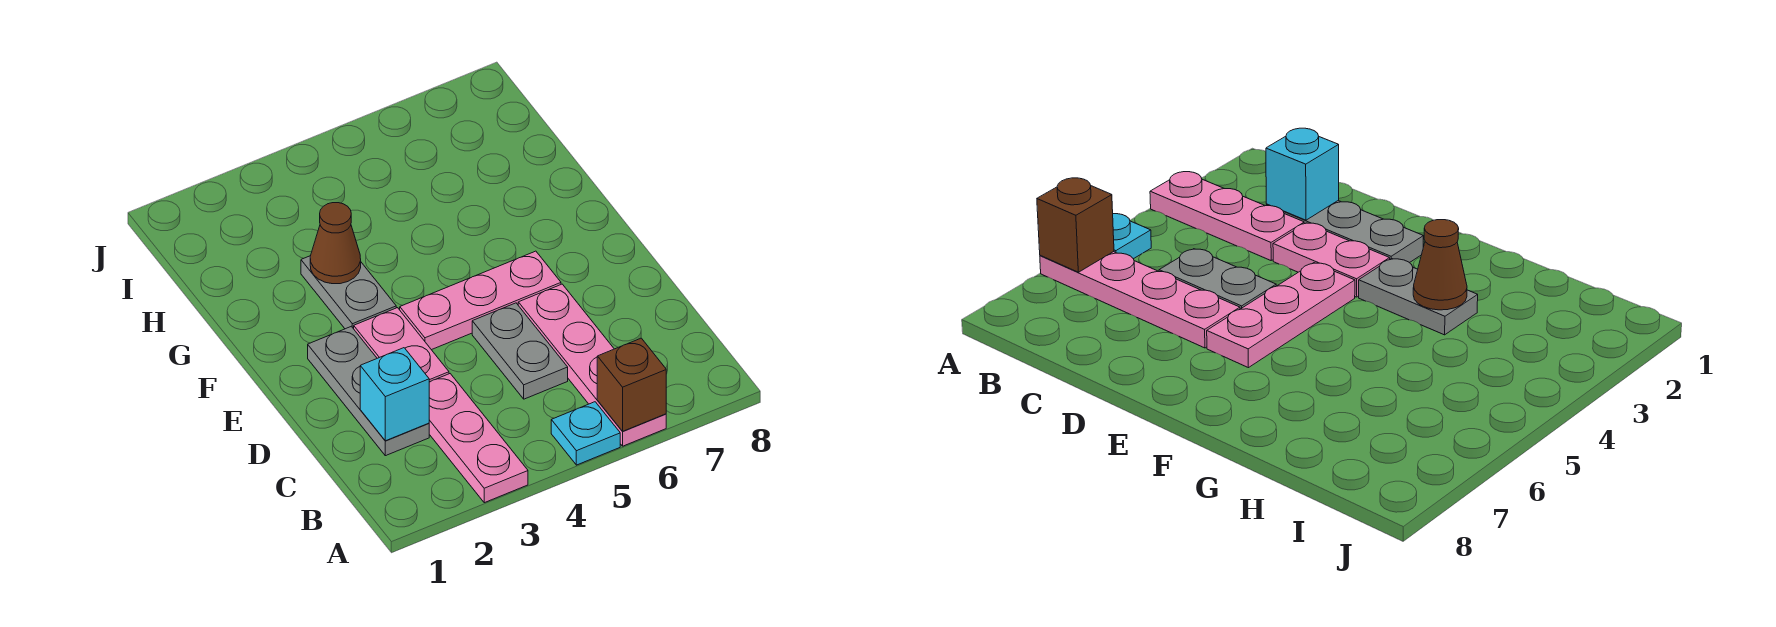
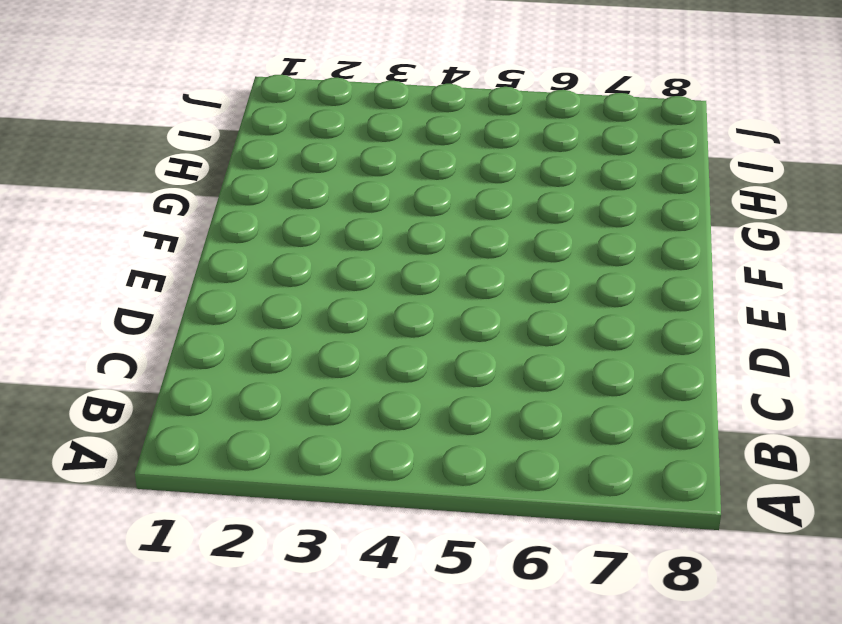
none -> pink plate A3:C3 level 1
none -> cyan plate A5 level 1

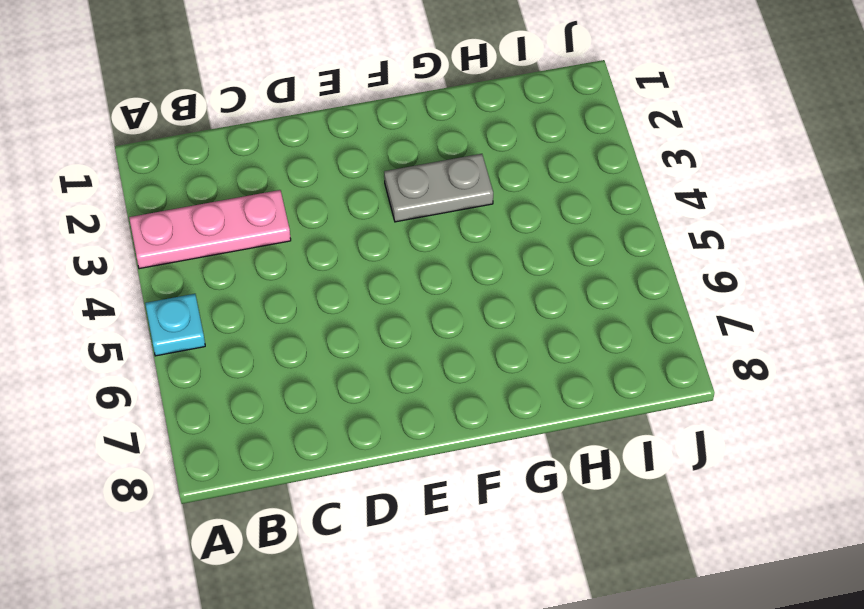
none -> pink plate A6:D6 level 1
none -> grey plate C2:E2 level 1

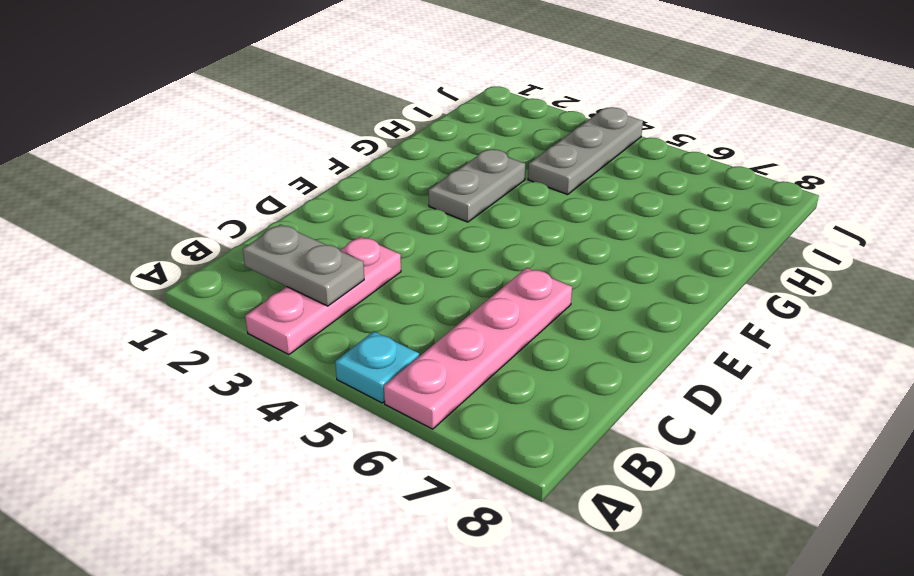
grey plate B2:B3 level 2 -> grey plate C5:D5 level 1
grey plate H4:J4 level 1 -> grey plate C2:E2 level 1
none -> pink plate D3:E3 level 1
none -> pink plate E4:E6 level 1

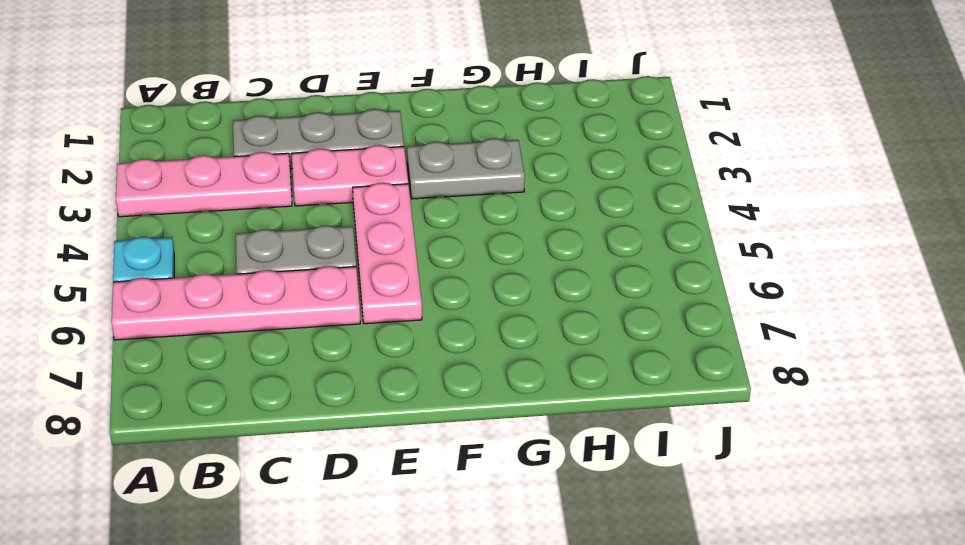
none -> brown brick A6 level 2
none -> cyan brick C2 level 2

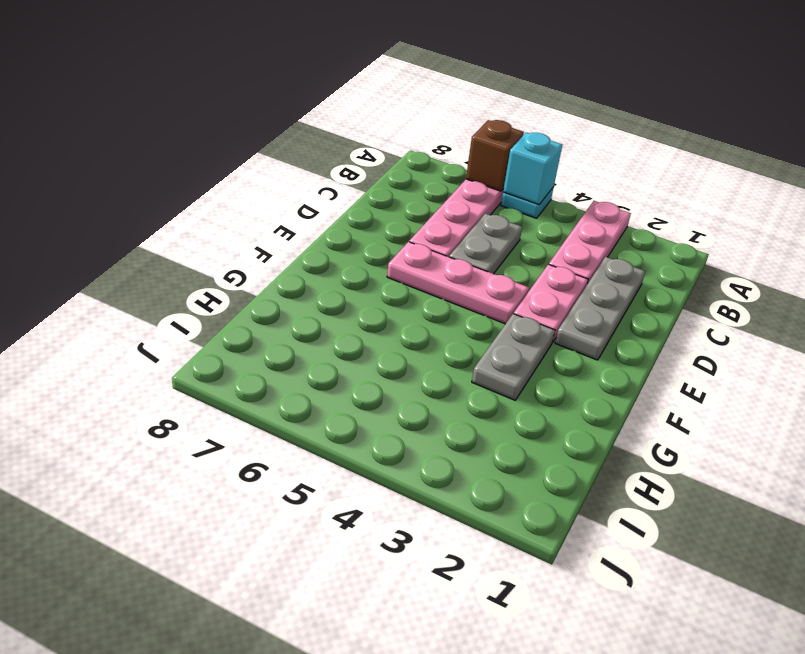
cyan brick A5 level 2 -> cyan brick C2 level 2
none -> brown cone G3 level 2

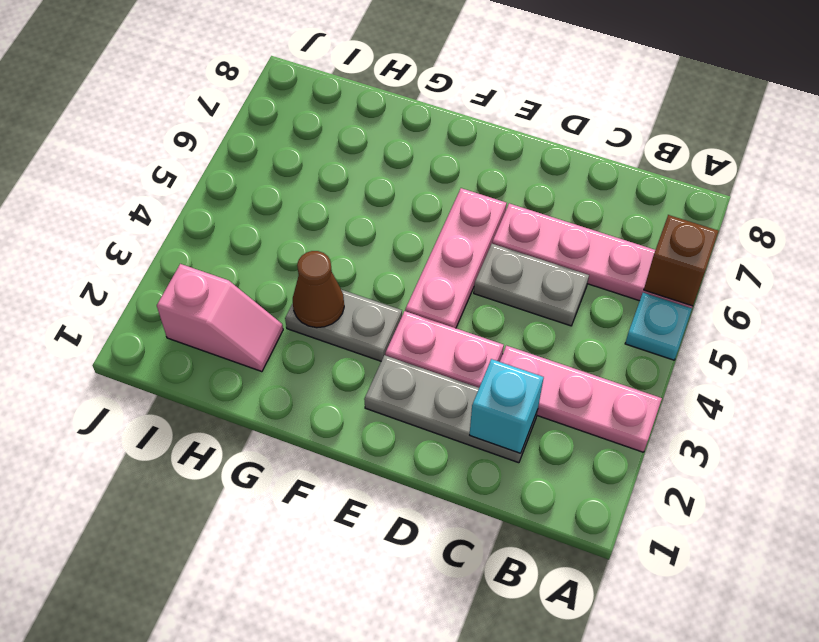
pink slope H2:I2 level 1 top I -> none

